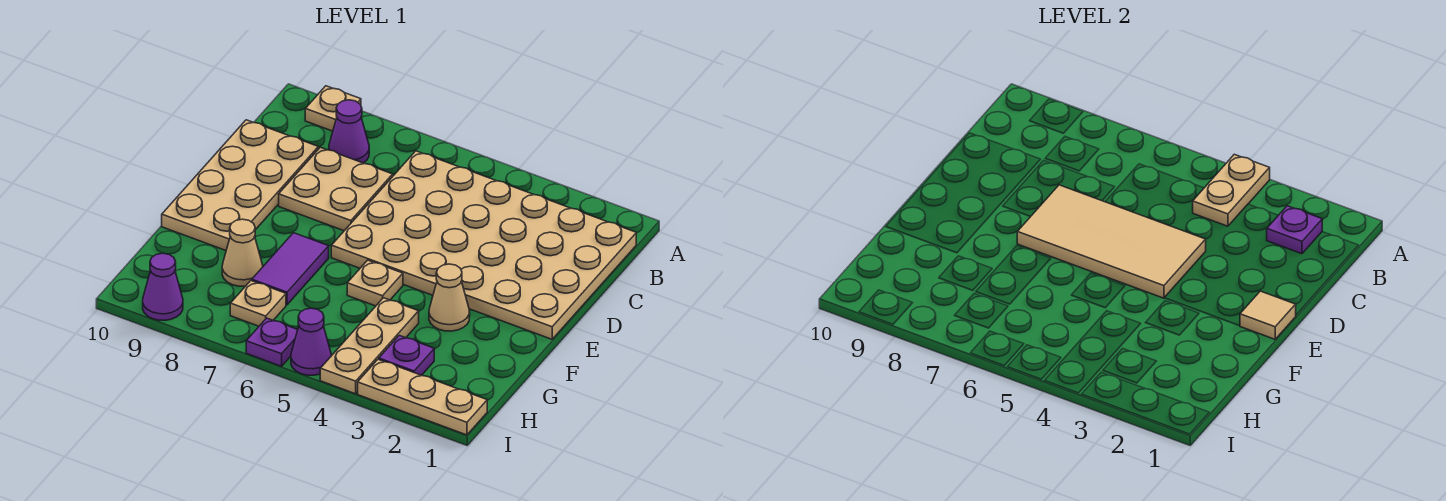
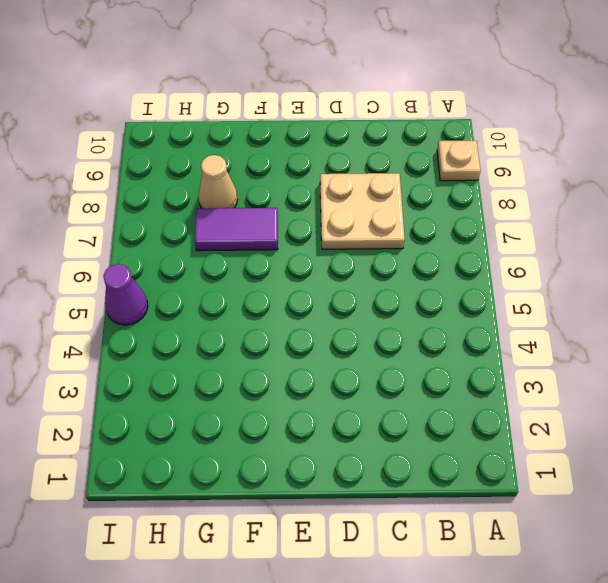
none -> tan plate B1:E6 level 1
none -> purple cone B8 level 1
none -> tan plate C9:F10 level 1

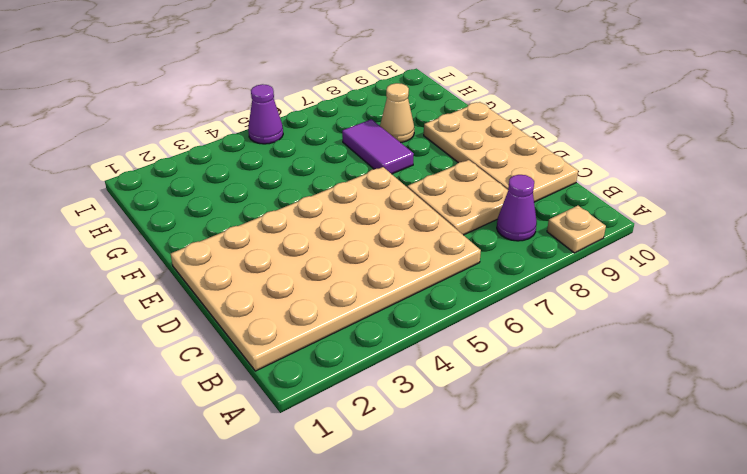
none -> tan cone F3 level 1
none -> tan plate F5 level 1
none -> tan plate G4:I4 level 1

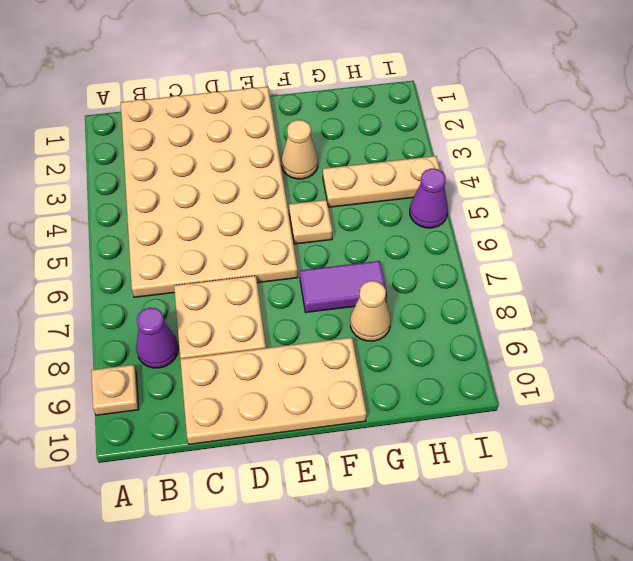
none -> purple plate H3 level 1
none -> tan plate H7 level 1
none -> tan plate I1:I3 level 1

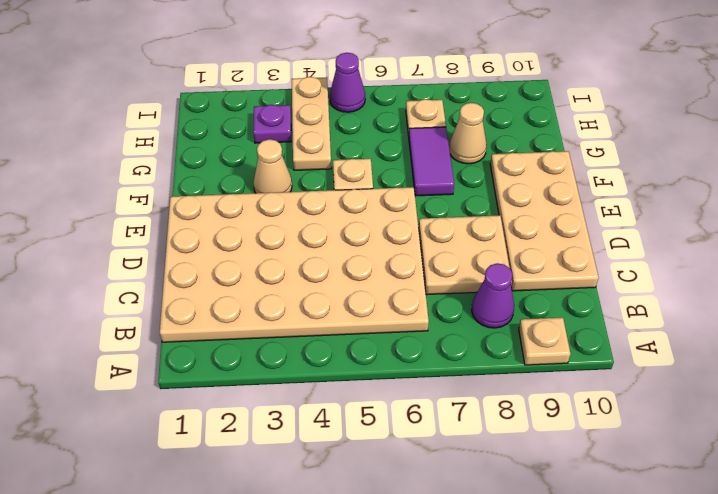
none -> tan plate I1:I3 level 1
none -> purple plate I6 level 1
none -> purple cone I9 level 1

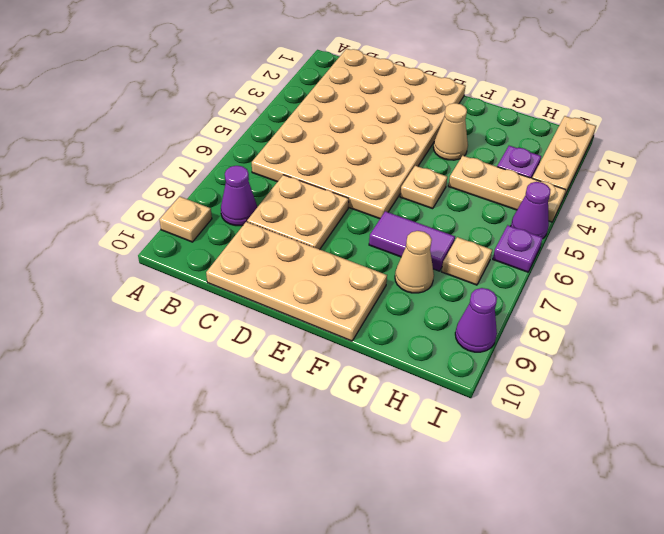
none -> tan plate A4:B4 level 2
none -> purple plate B2 level 2
none -> tan tile D4:E7 level 2

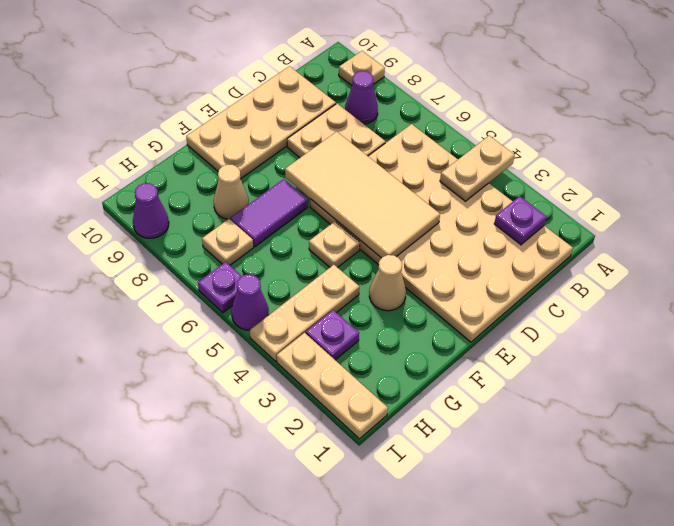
none -> tan tile E1 level 2

